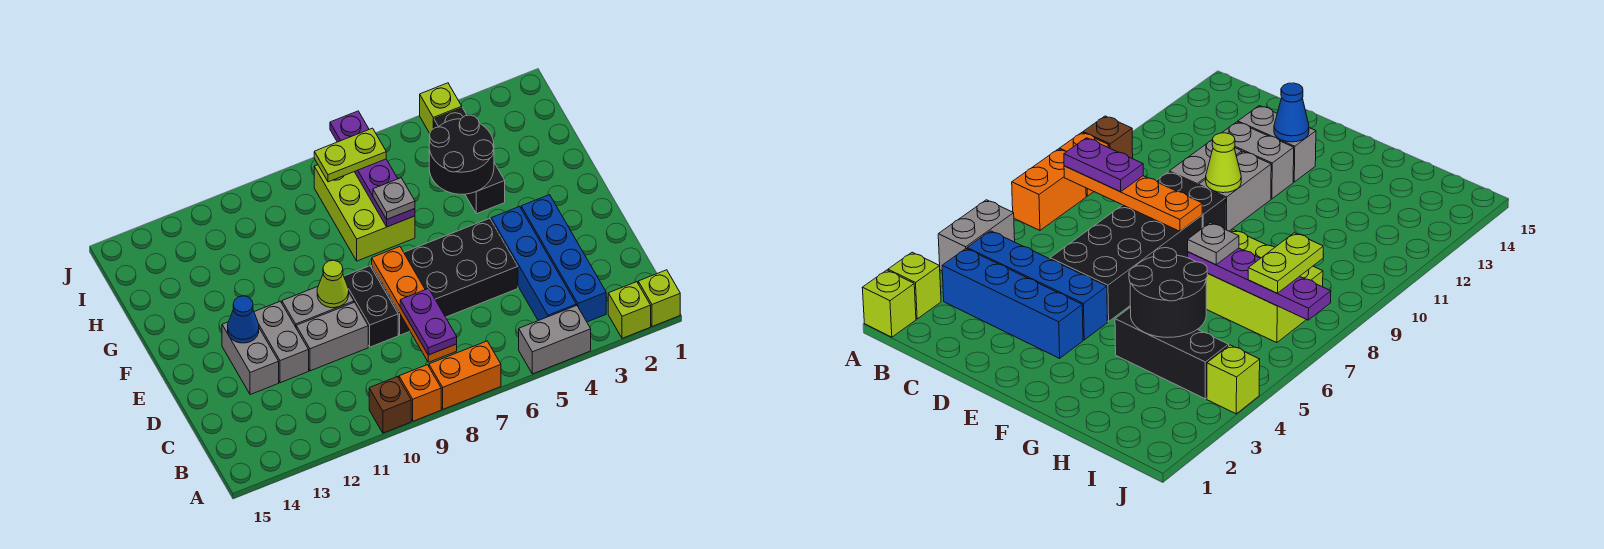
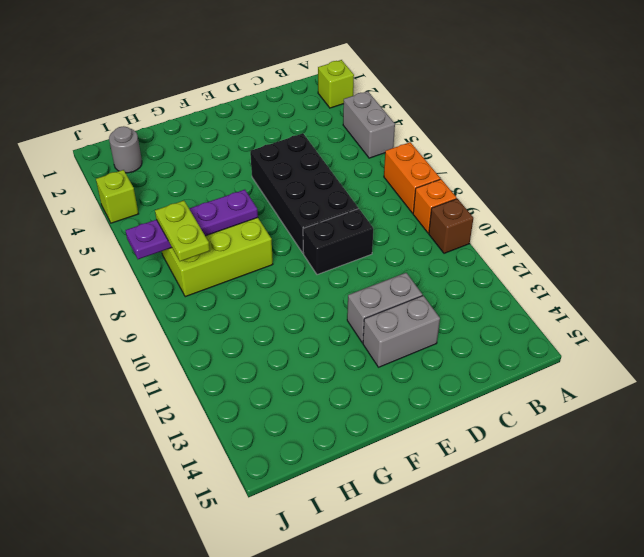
grey round brick I2 level 1 -> none
none -> lime brick A1 level 1
none -> blue brick B3:E3 level 1
none -> blue brick B4:E4 level 1

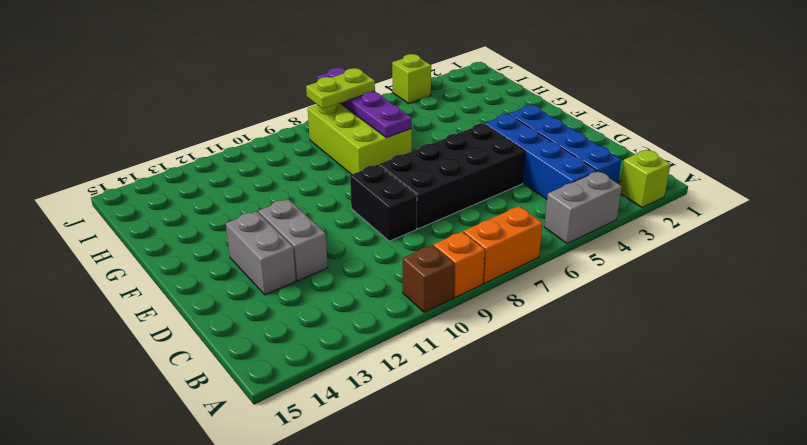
none -> lime brick A1 level 1
none -> grey brick D10:D11 level 1
none -> grey brick E10:E11 level 1

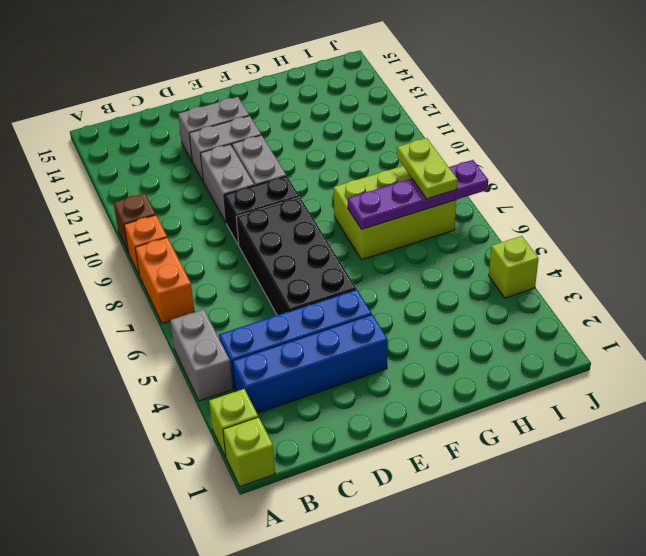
none -> black brick G4:I4 level 1
none -> orange plate B8:E8 level 2
none -> lime cone E10 level 2

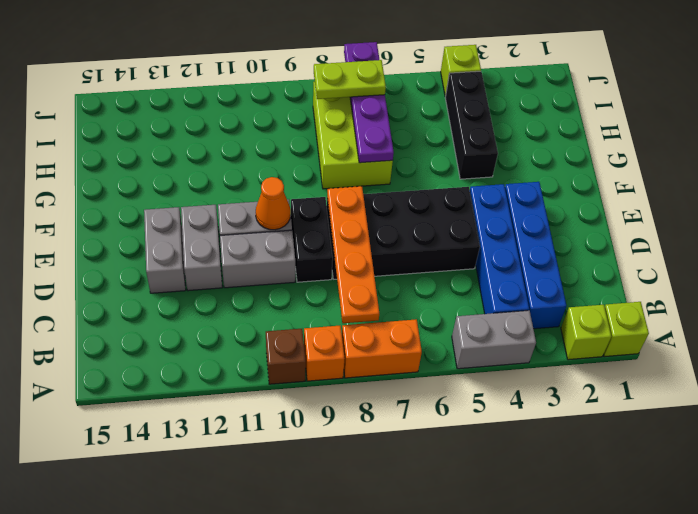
orange cone E10 level 2 -> lime cone E10 level 2
none -> blue cone E13 level 2
none -> black round brick G4:H5 level 2
none -> purple plate B8:C8 level 3

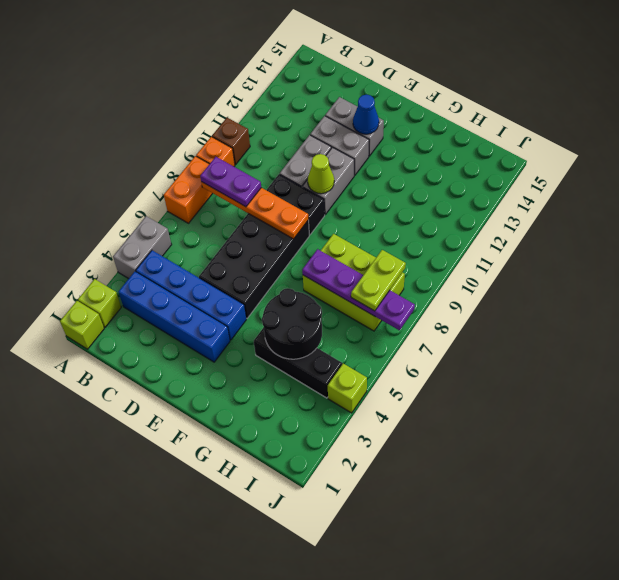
none -> grey plate G7 level 3

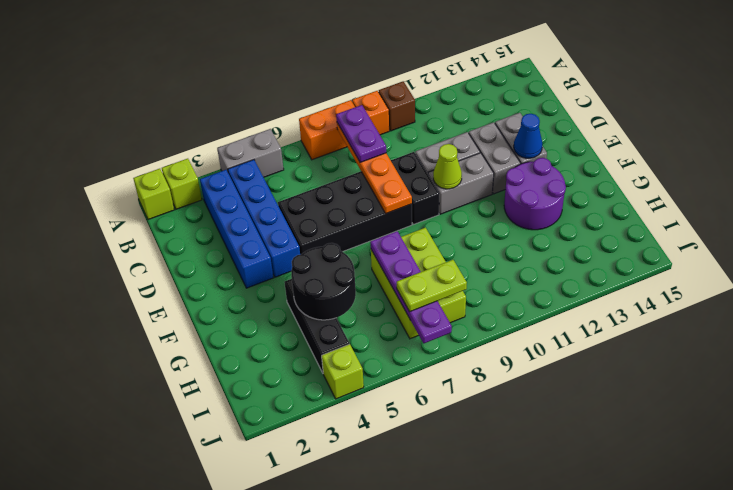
purple round brick F12:G13 level 1 -> none
none -> grey plate G7 level 3

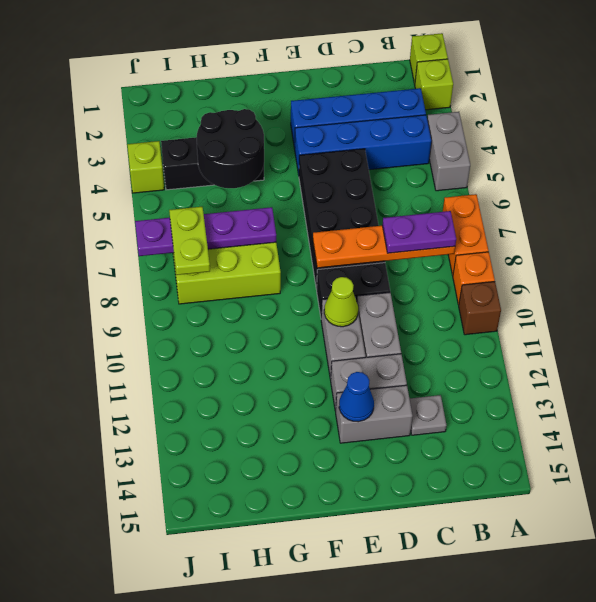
grey plate C13 level 1 -> grey plate G7 level 3

